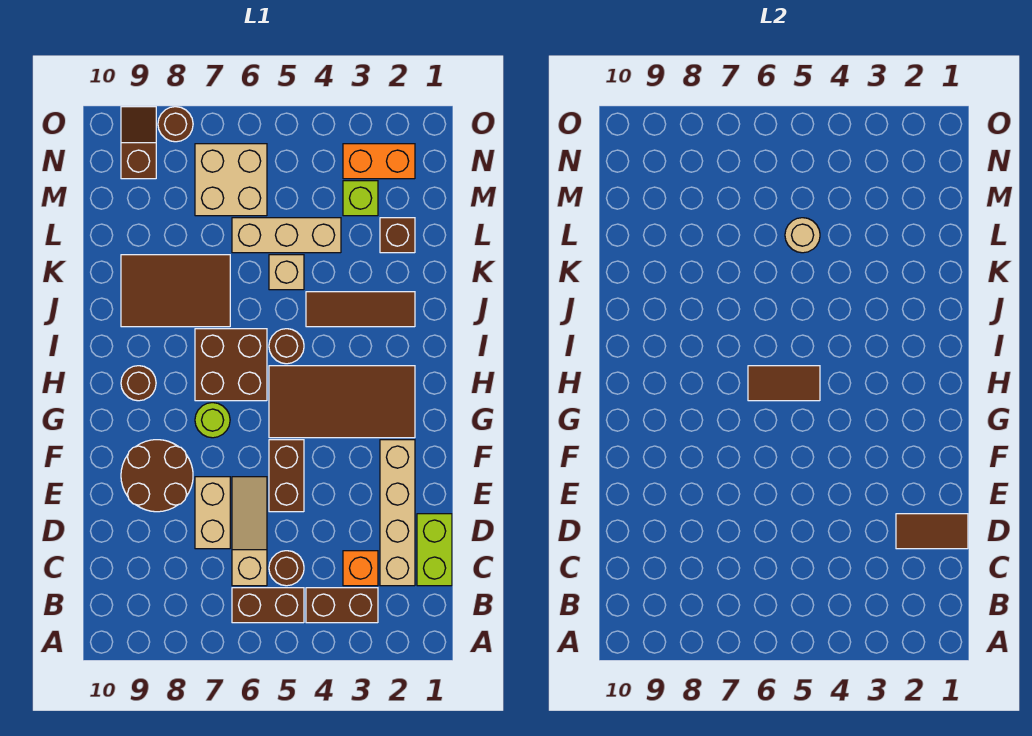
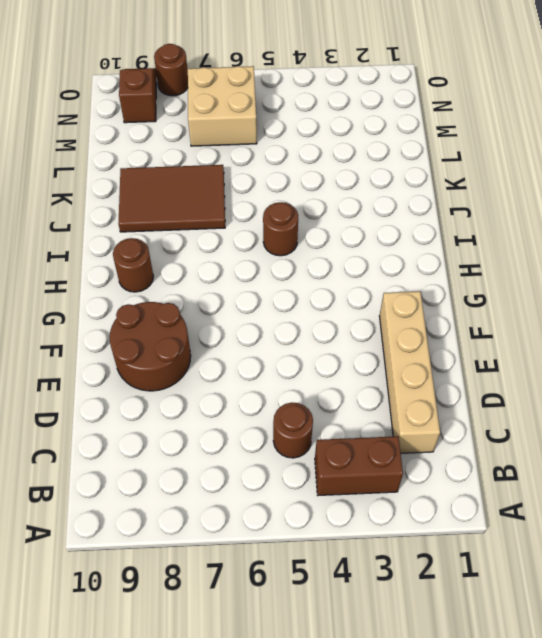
none -> brown brick B5:B6 level 1
none -> lime brick C1:D1 level 1
none -> orange brick C3 level 1

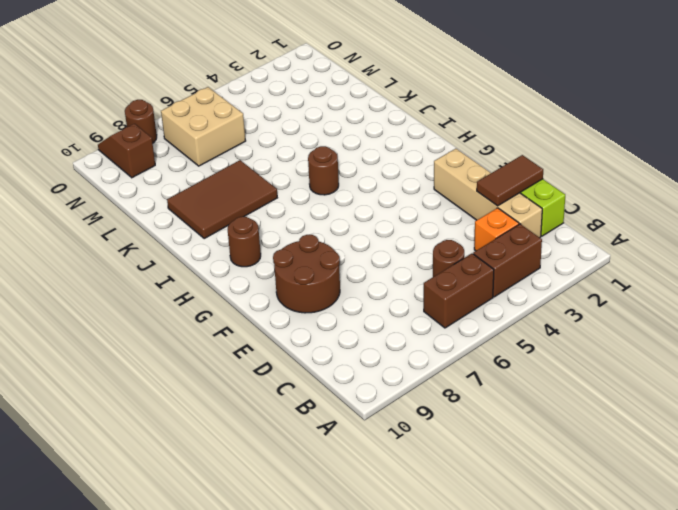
none -> tan slope C6:E6 level 1 top C
none -> tan brick D7:E7 level 1
none -> brown brick E5:F5 level 1

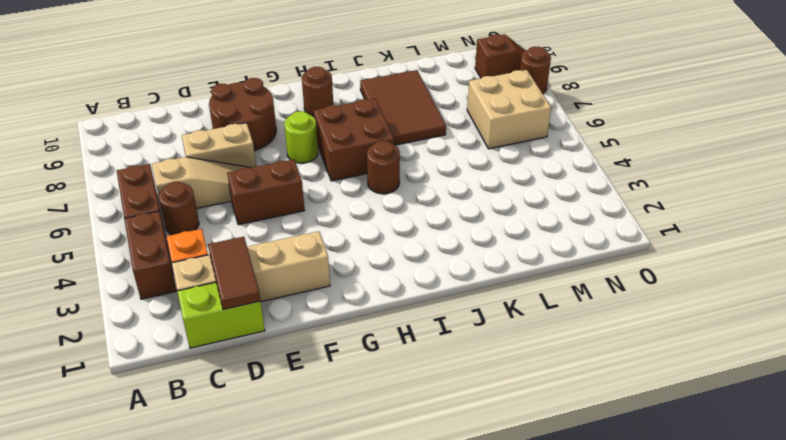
none -> brown tile G2:H5 level 1
none -> brown tile J2:J4 level 1
none -> tan brick K5 level 1

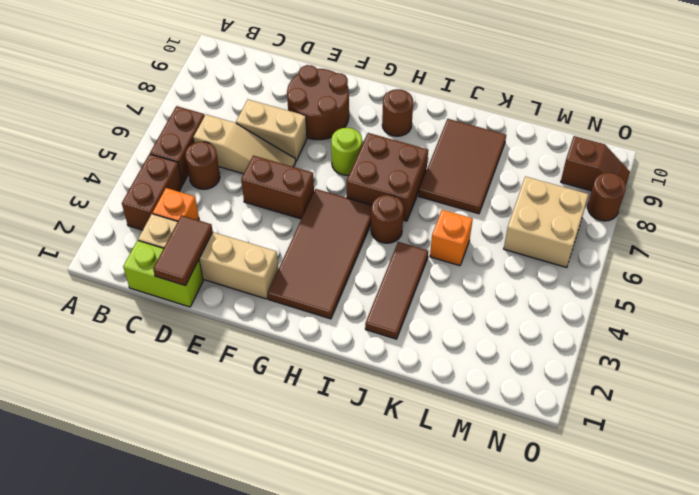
orange brick K5 level 1 -> tan brick K5 level 1
none -> brown brick L2 level 1
none -> tan brick L4:L6 level 1
none -> lime brick M3 level 1

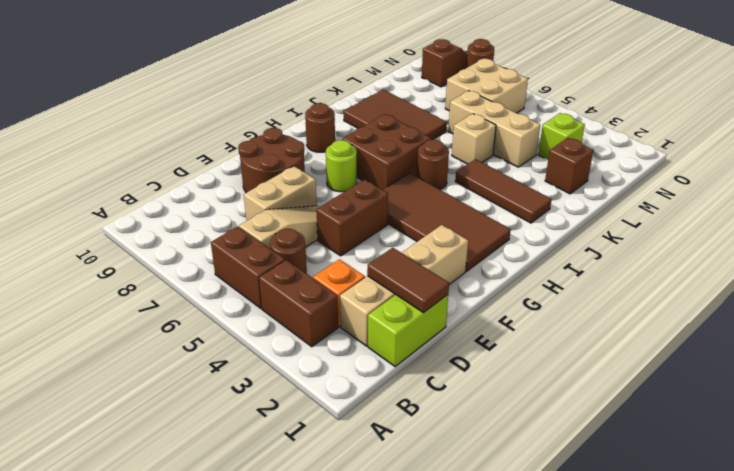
none -> orange brick N2:N3 level 1
none -> brown tile H5:H6 level 2
none -> tan round brick L5 level 2

